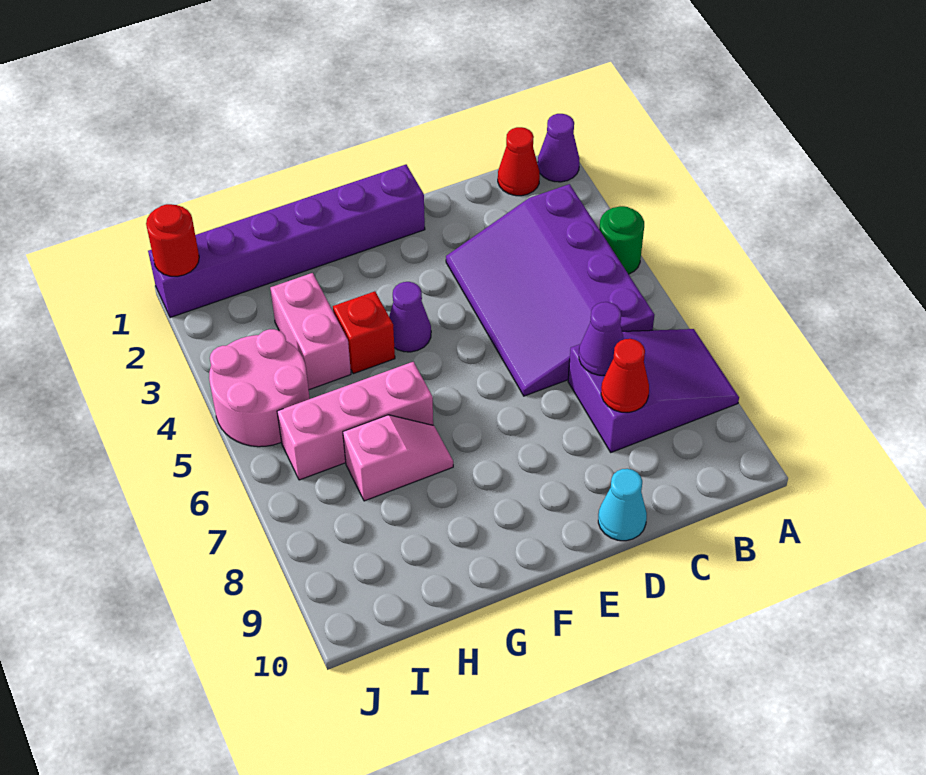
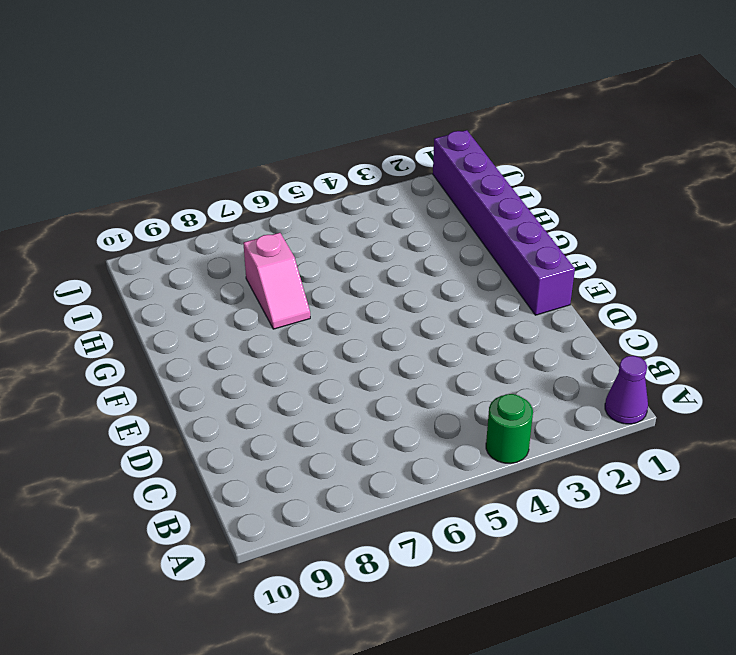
none -> purple slope A7:C8 level 1 top C
none -> red cone B1 level 1
none -> purple slope B3:D6 level 1 top B

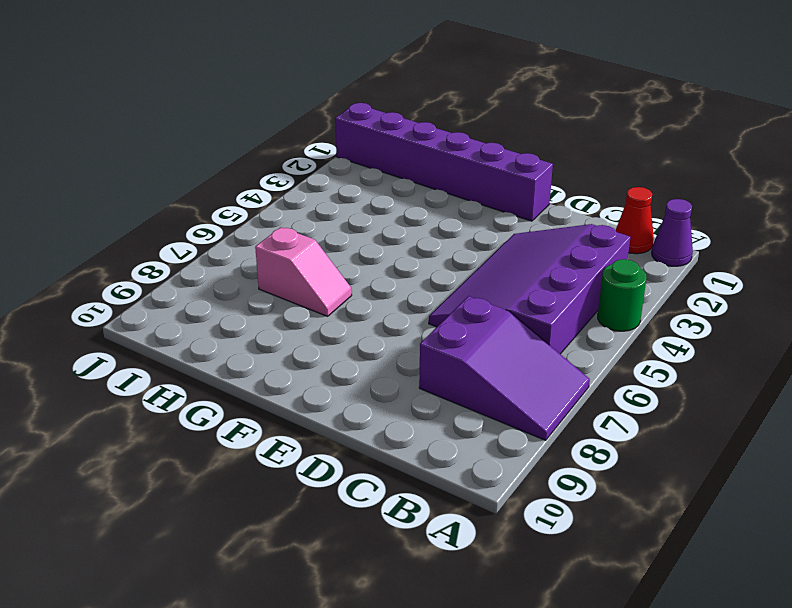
none -> cyan cone D10 level 1
none -> purple cone F4 level 1
none -> red brick G4 level 1

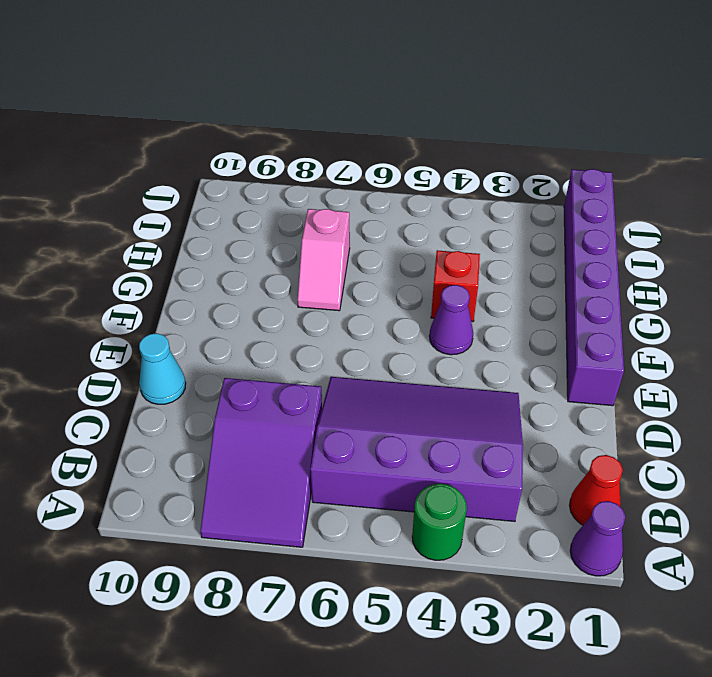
none -> pink brick G6:I6 level 1
none -> pink brick H3:H4 level 1
none -> pink round brick I4:J5 level 1

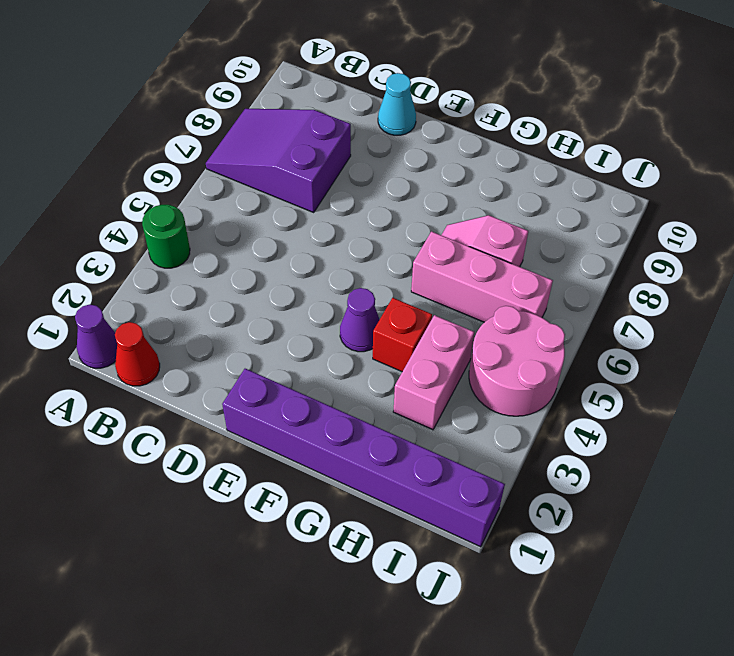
none -> purple slope B3:D6 level 1 top B
none -> purple cone C7 level 2
none -> red cone C8 level 2

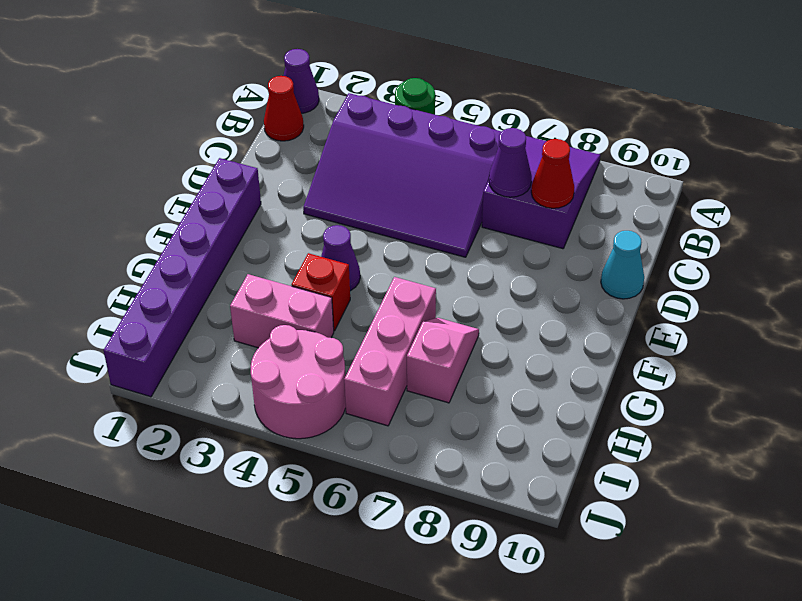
none -> red round brick J1 level 2

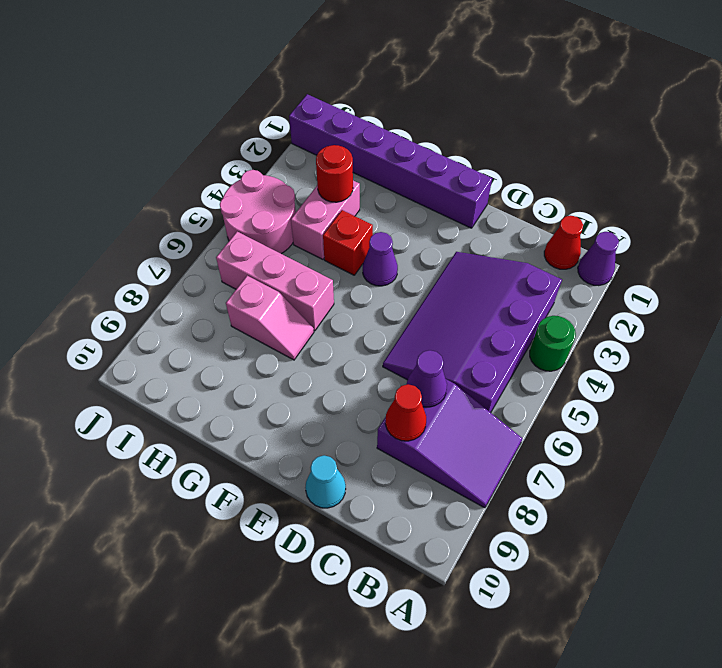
red round brick H3 level 2 -> red round brick J1 level 2

